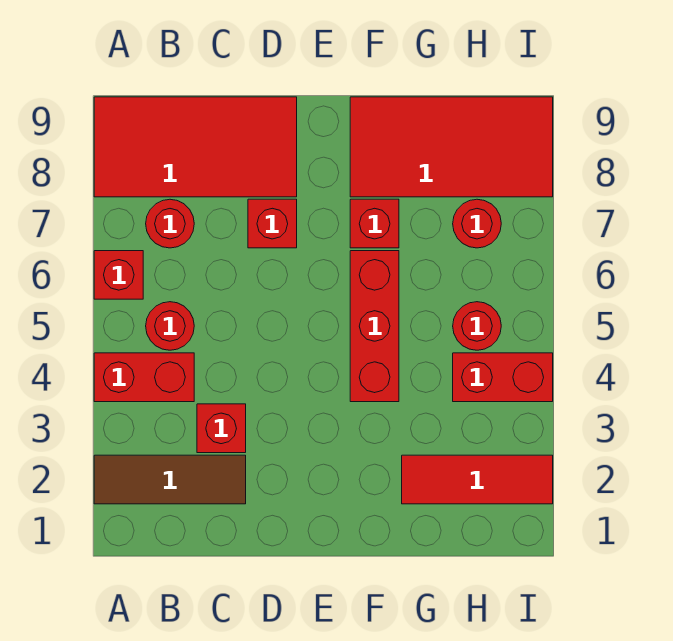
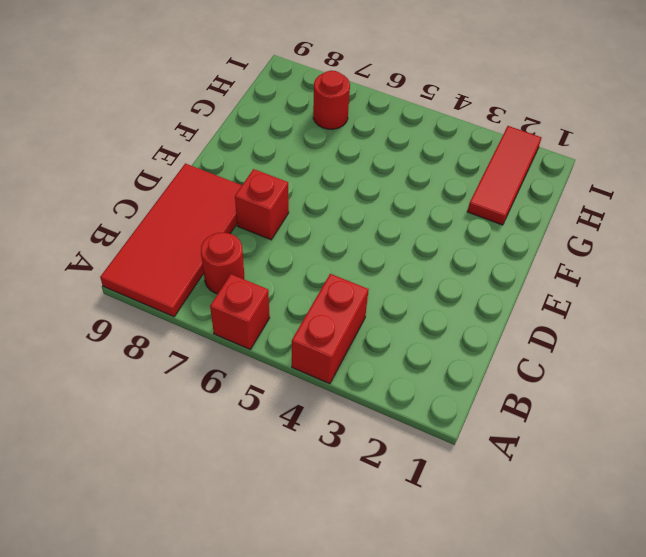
none -> brown tile A2:C2 level 1
none -> red round brick B5 level 1
none -> red brick C3 level 1

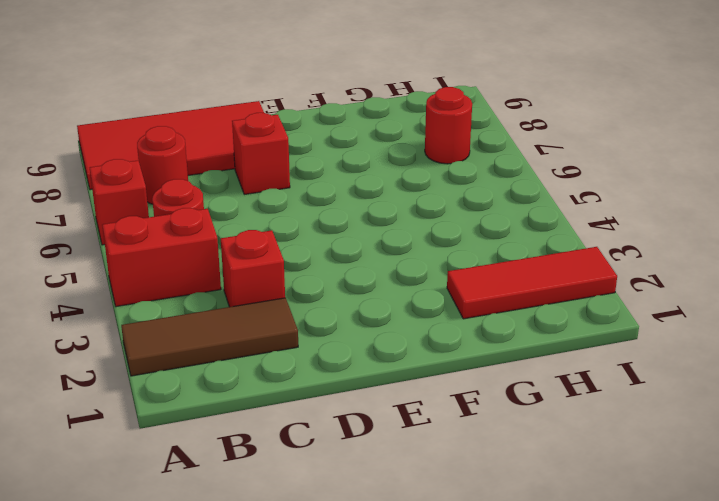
none -> red brick F4:F6 level 1
none -> red brick F7 level 1
none -> red tile F8:I9 level 1

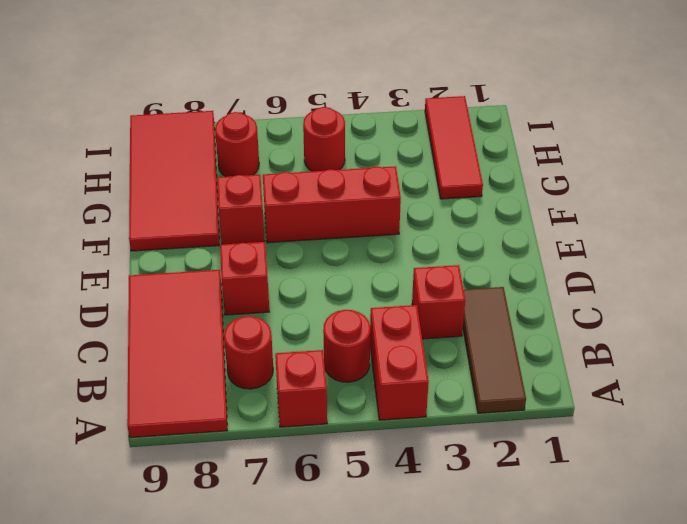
none -> red brick H4:I4 level 1

